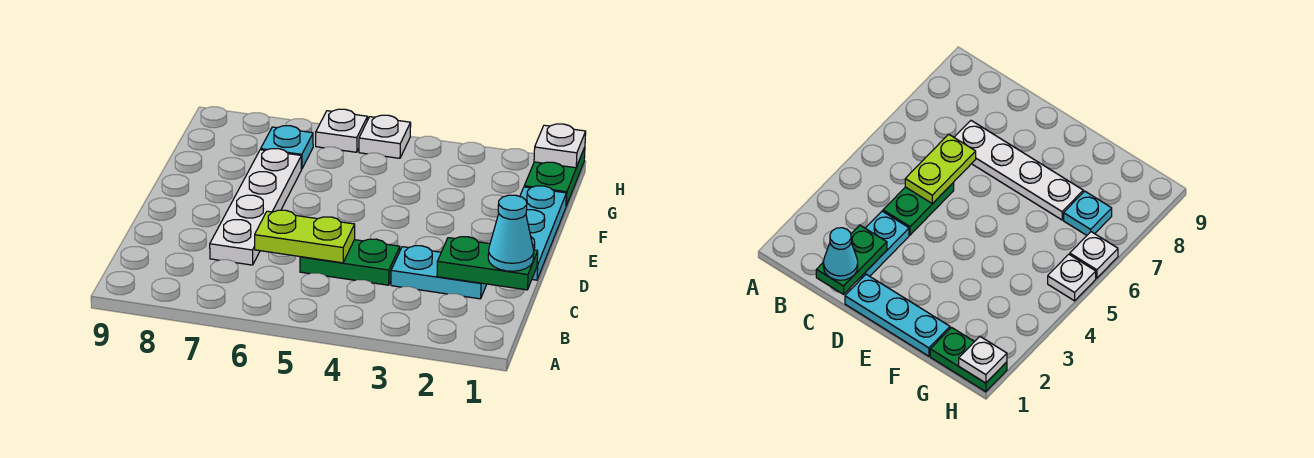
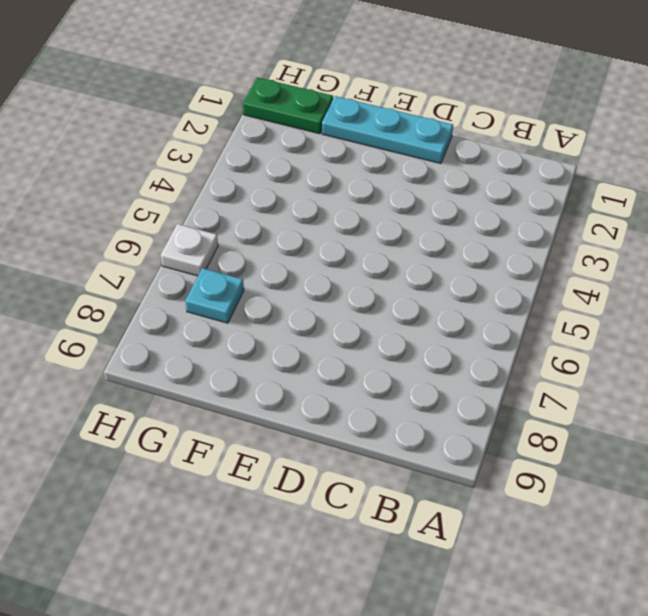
none -> cyan plate C2:C3 level 1
none -> green plate C4:C5 level 1
none -> white plate C7:F7 level 1

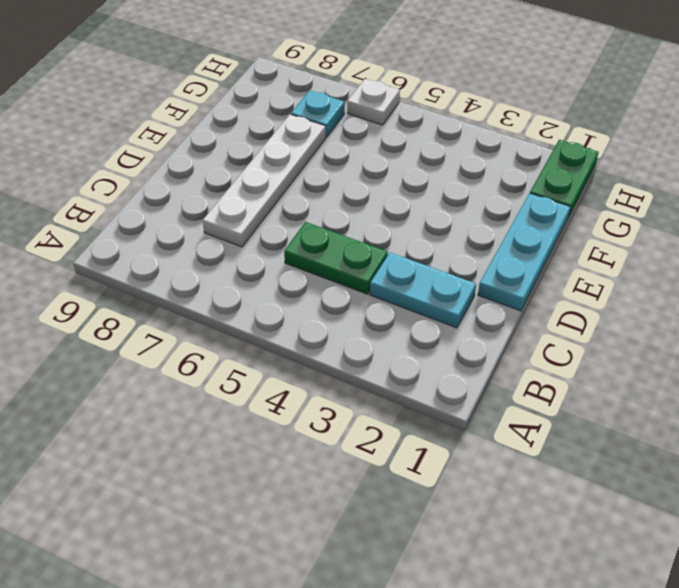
none -> white plate H5 level 1
none -> green plate C1:C2 level 2
none -> lime plate C5:C6 level 2

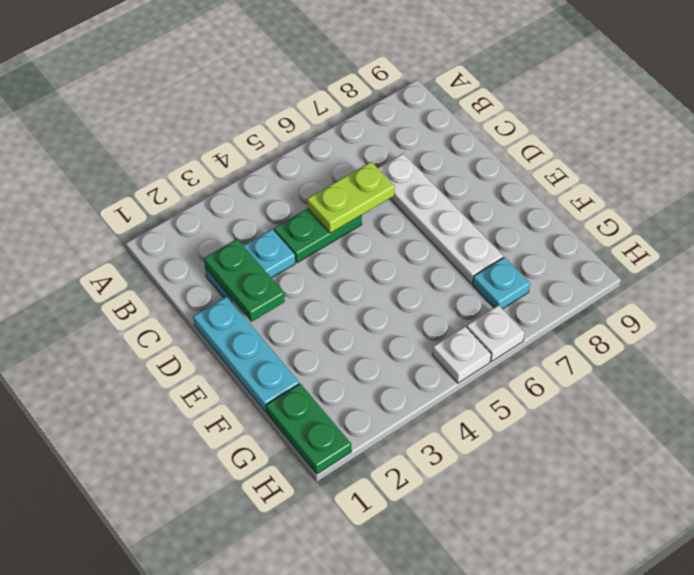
green plate C2:D2 level 2 -> green plate C1:C2 level 2
none -> white plate H1 level 2
none -> cyan cone C1 level 3

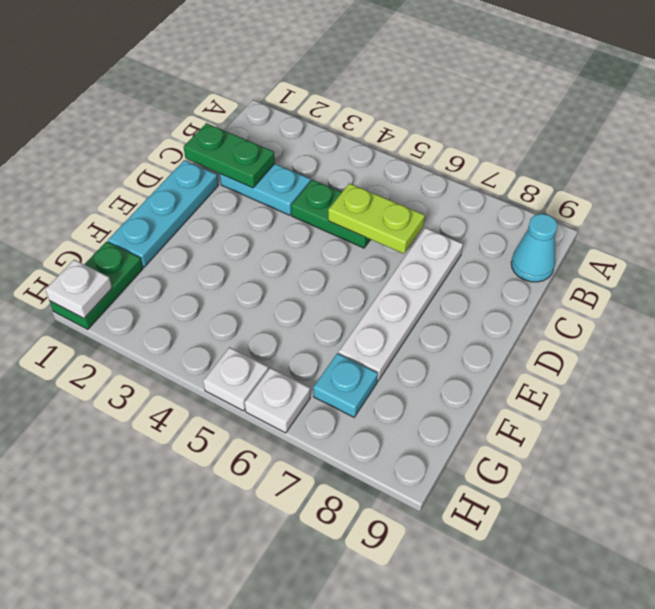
cyan cone B9 level 1 -> cyan cone C1 level 3

